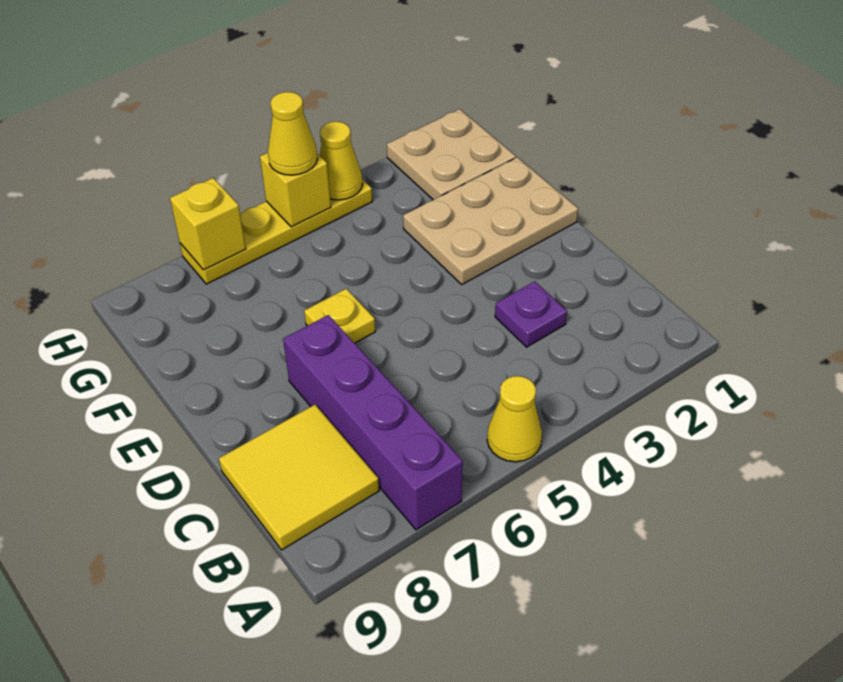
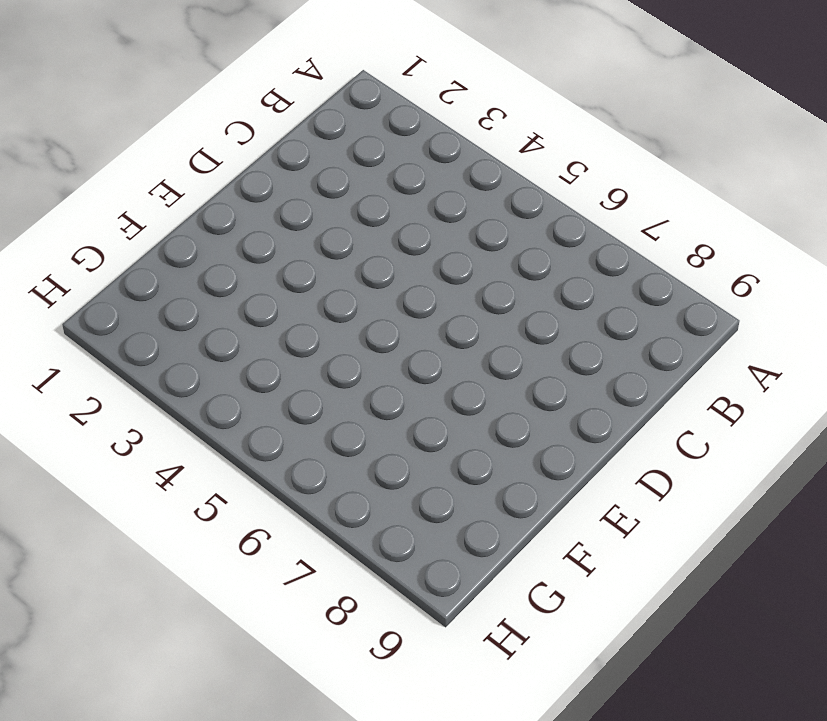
none -> yellow cone A5 level 1
none -> purple brick A7:D7 level 1
none -> yellow tile B8:C9 level 1

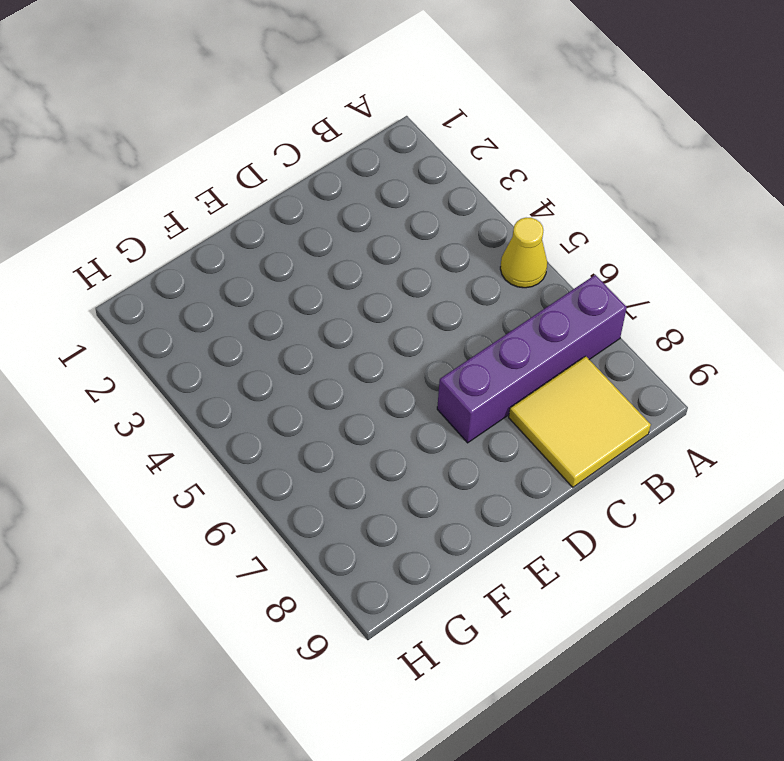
none -> purple plate C3 level 1
none -> tan plate E1:F3 level 1
none -> yellow plate E6 level 1

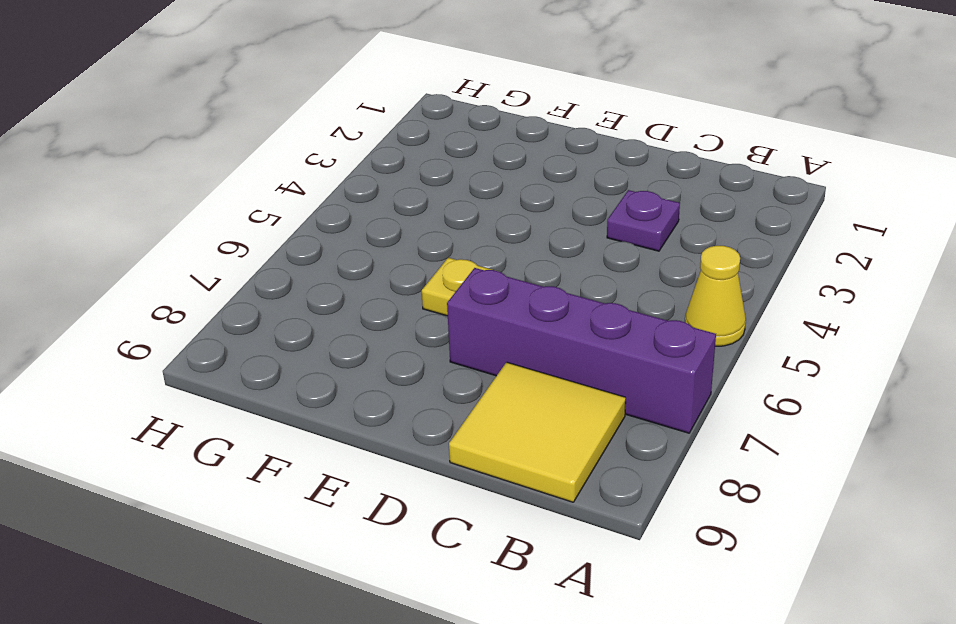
none -> tan plate E1:F3 level 1
none -> tan plate G1:H2 level 1
none -> yellow plate H4:H7 level 1

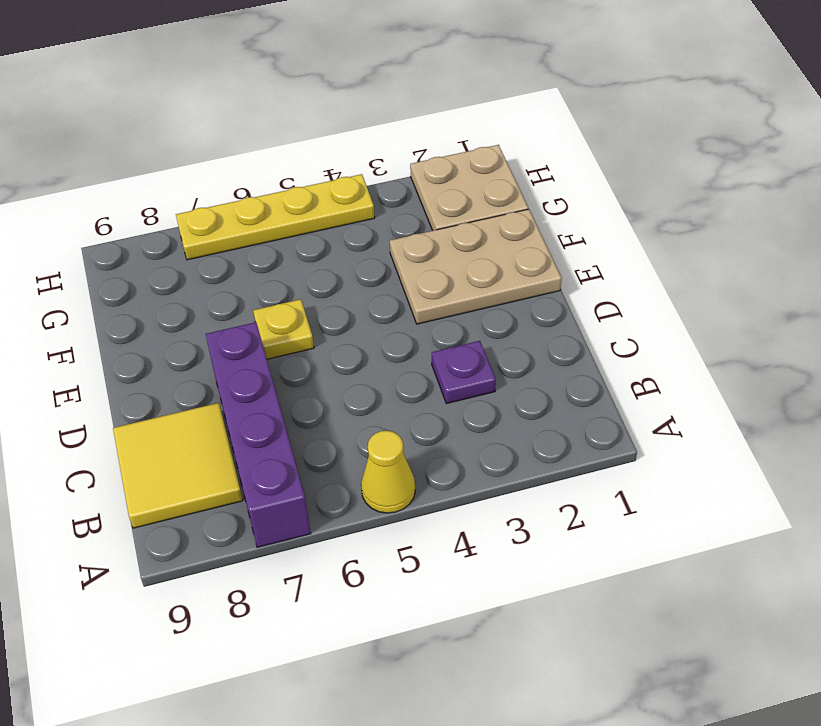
none -> yellow cone H4 level 2
none -> yellow brick H5 level 2
none -> yellow brick H7 level 2

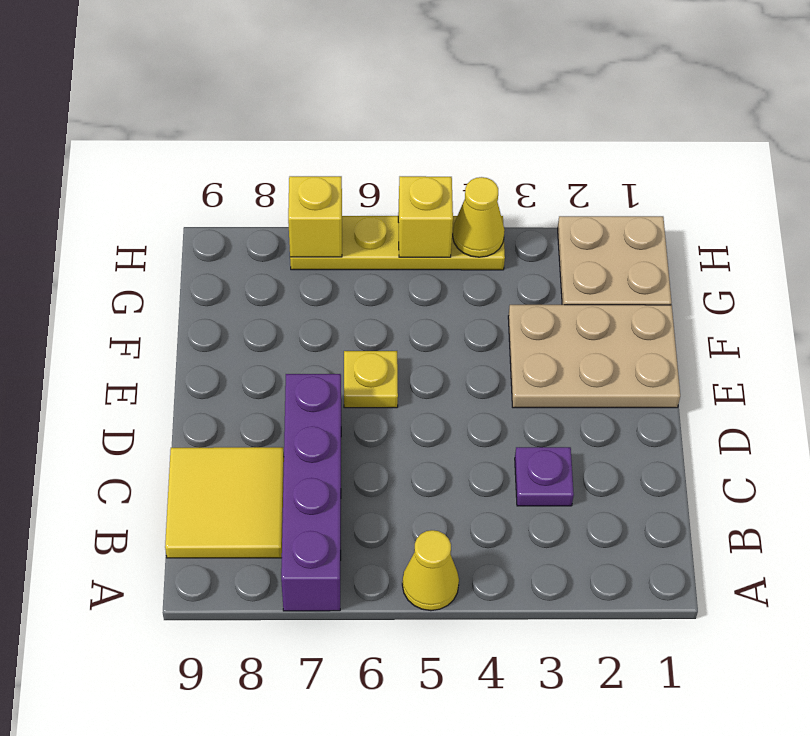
none -> yellow cone H5 level 3

